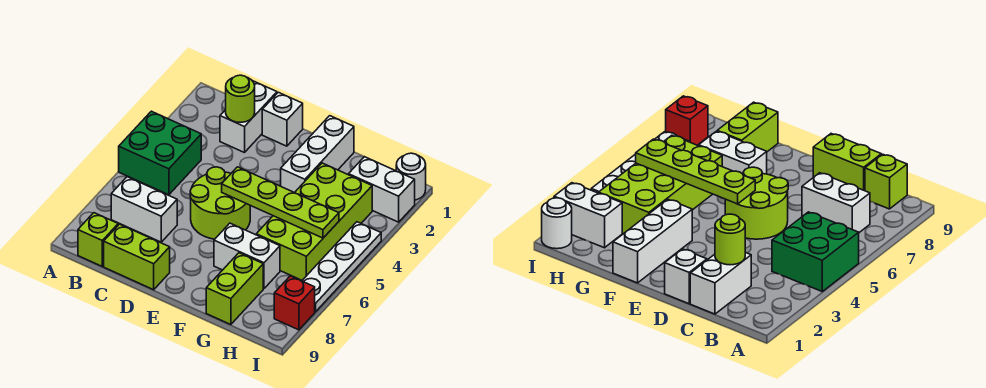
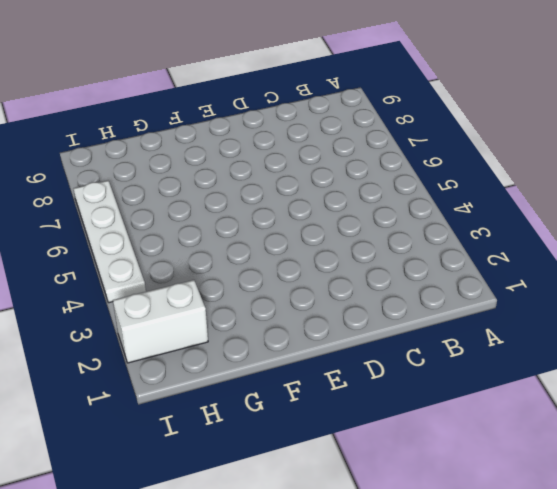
none -> green brick A4:B5 level 1
none -> white brick B7:C7 level 1
none -> lime brick B9 level 1

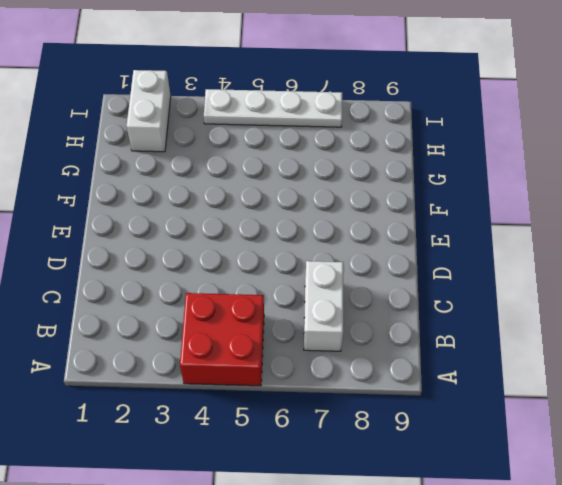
red brick A4:B5 level 1 -> green brick A4:B5 level 1
none -> lime brick B9 level 1
none -> white brick C1:C2 level 1
none -> lime brick C9:D9 level 1

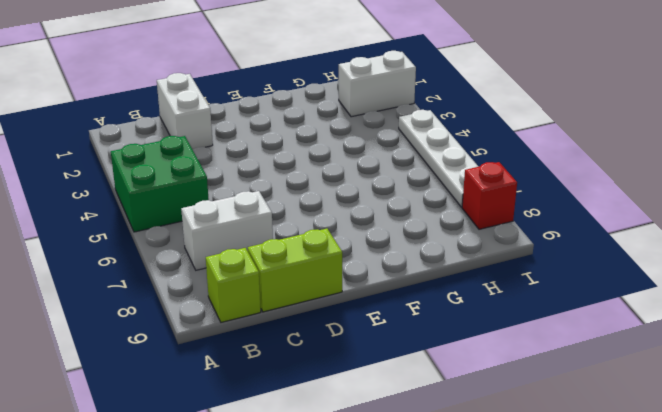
none -> white brick D1 level 1
none -> lime round brick D5:E6 level 1
none -> white brick F1:F3 level 1

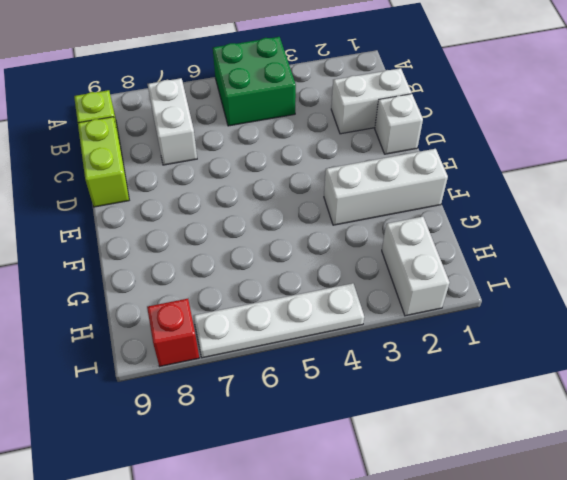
none -> lime round brick D5:E6 level 1
none -> white brick F7:G7 level 1
none -> lime brick G3:H6 level 1

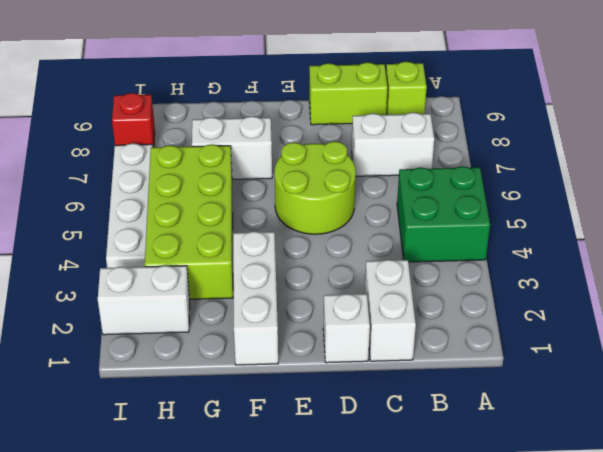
none -> lime brick G8:G9 level 1
none -> white round brick I1 level 1
none -> lime round brick C2 level 2

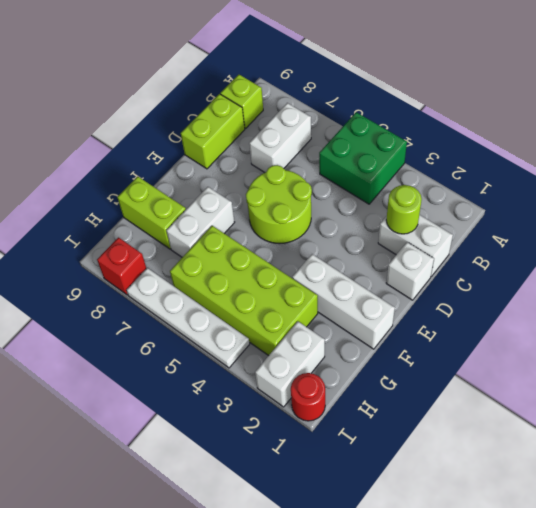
red round brick I1 level 1 -> white round brick I1 level 1
none -> lime plate E5:H5 level 2

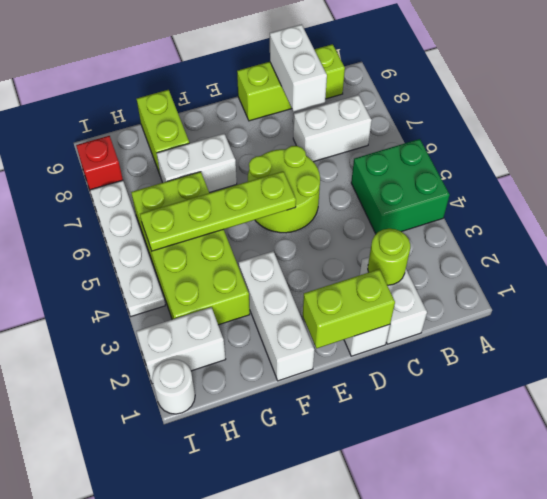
white brick C8:C9 level 2 -> none
lime brick D1:E1 level 2 -> none

